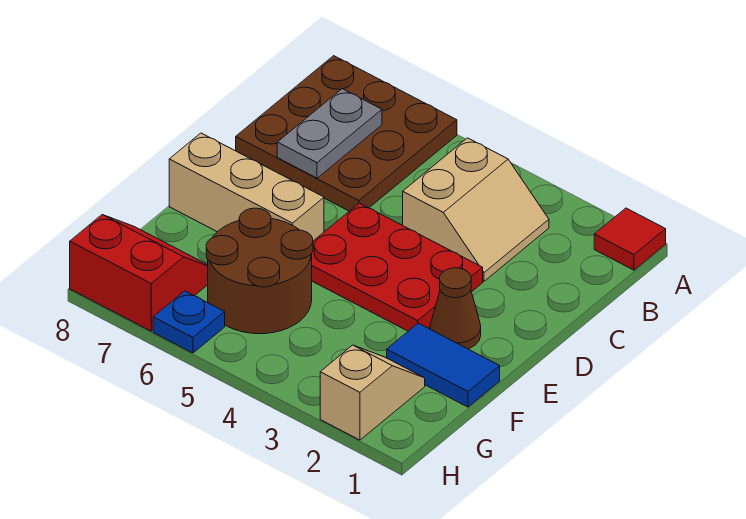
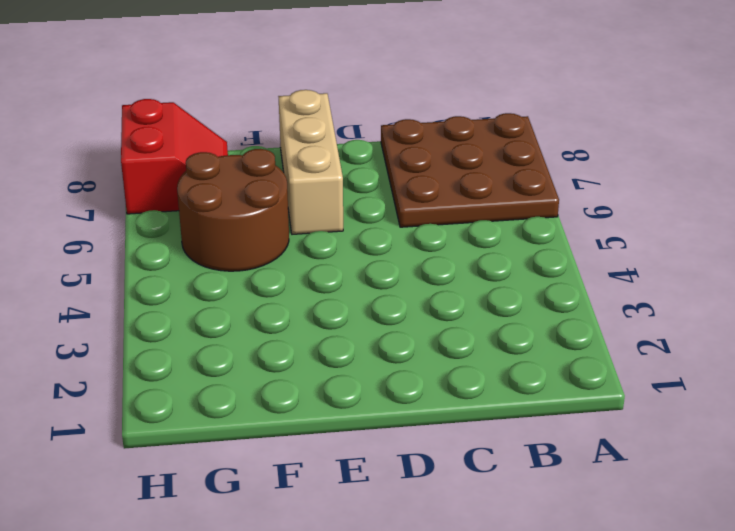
none -> red tile A1 level 1
none -> tan slope B3:C4 level 1 top 4
none -> red plate D3:E5 level 1

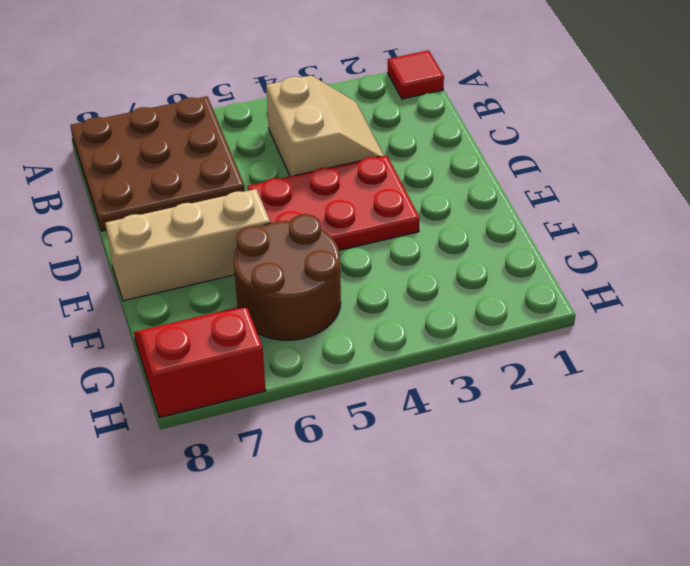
none -> brown cone E2 level 1
none -> blue tile F1:F2 level 1
none -> tan slope G2:H2 level 1 top H

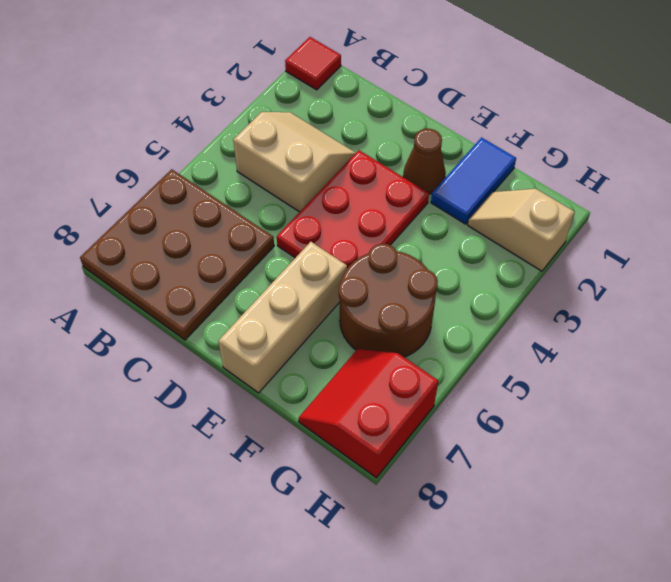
none -> blue plate H6 level 1
none -> grey plate B7:C7 level 2

